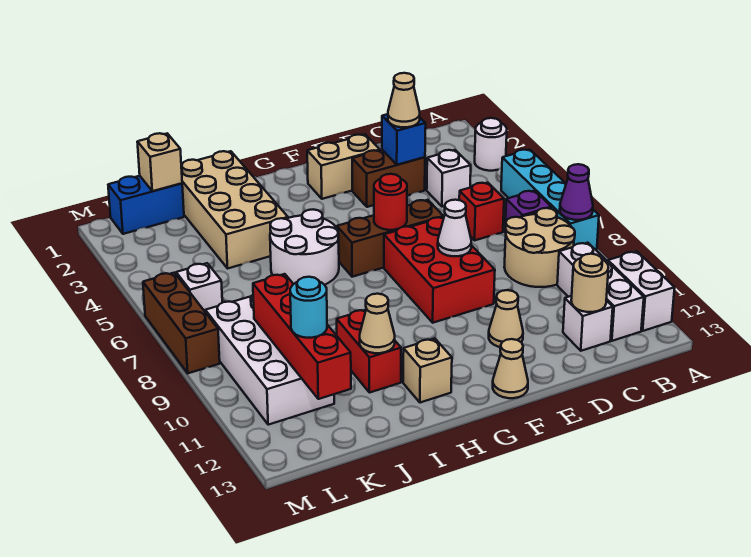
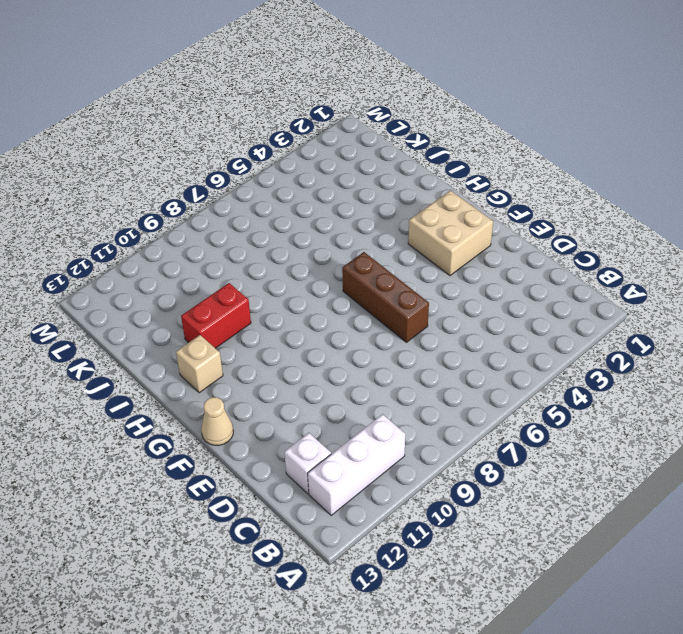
tan brick F2:G3 level 1 -> tan brick E2:F2 level 1
none -> white round brick A3 level 1
none -> cyan brick A5:A8 level 1
none -> white brick A11:A12 level 1
none -> purple brick B7 level 1

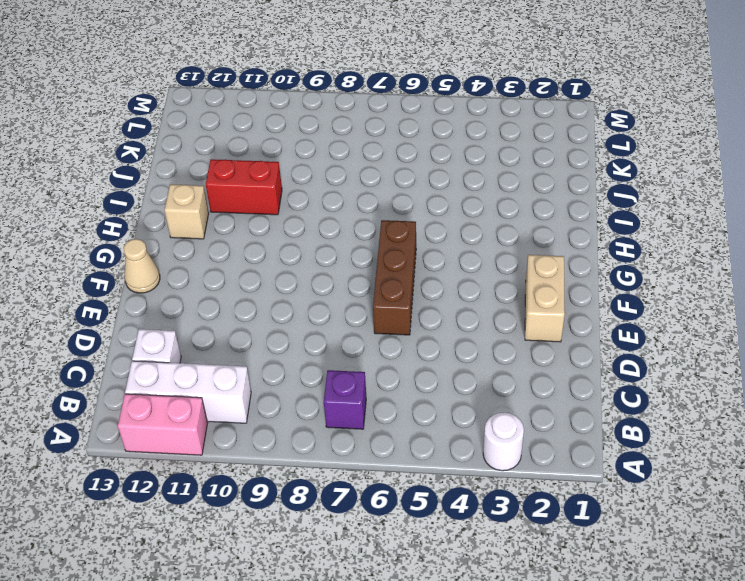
pink brick A11:A12 level 1 -> white brick A11:A12 level 1
none -> cyan brick A5:A8 level 1
none -> tan round brick B8:C9 level 1
none -> white brick C4 level 1
none -> red brick C6 level 1

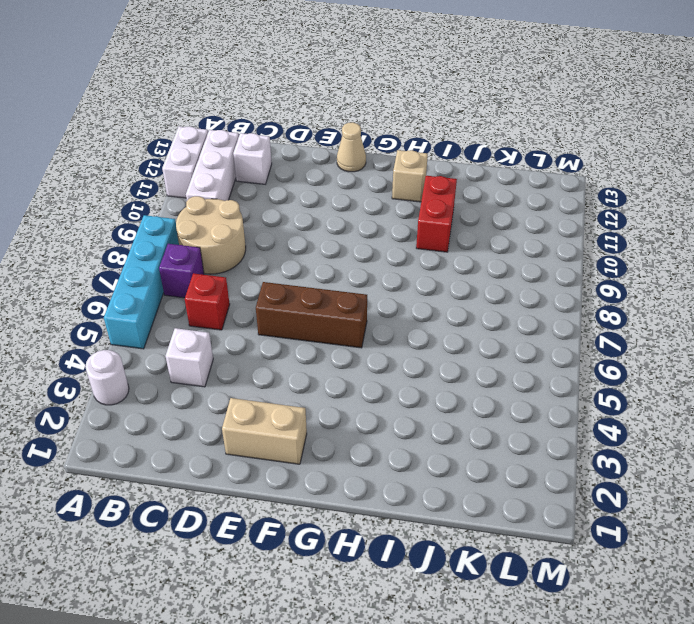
none -> brown brick D3:E3 level 1
none -> red brick E7:F9 level 1
none -> tan cone E11 level 1
none -> white round brick H5:I6 level 1

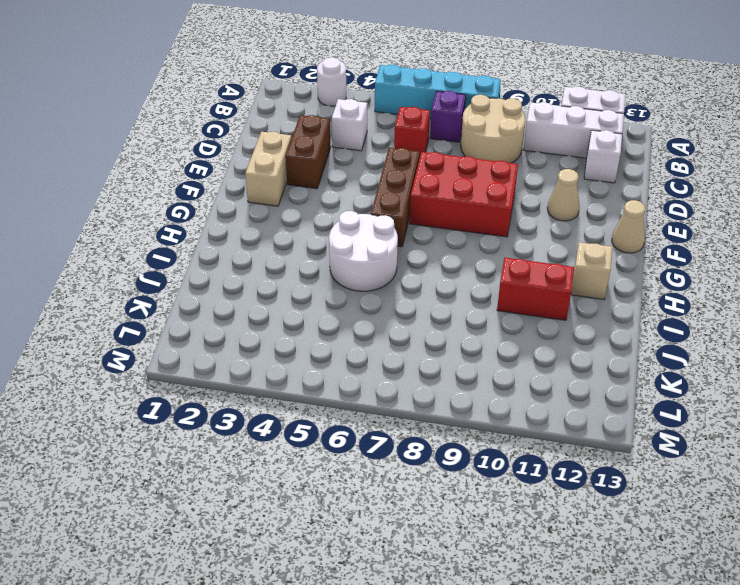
none -> tan brick I1:J4 level 1
none -> blue brick K1:L1 level 1
none -> white brick K8:L11 level 1
none -> white brick L6 level 1

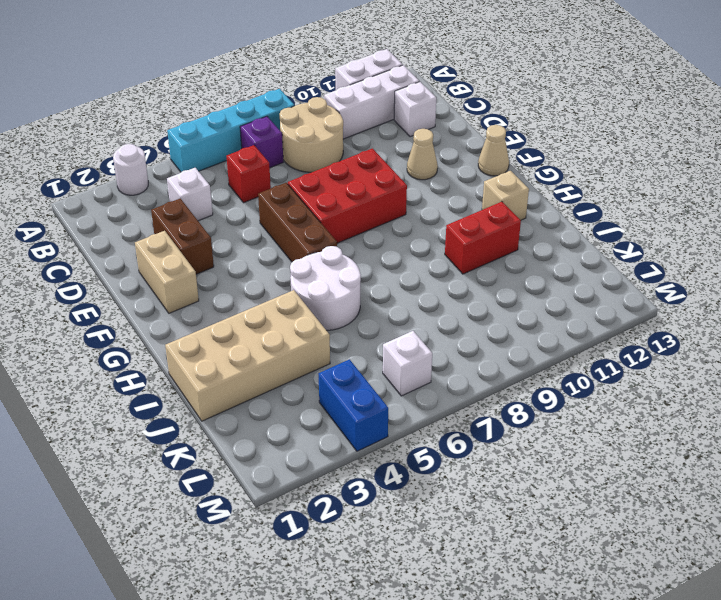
blue brick L4:M4 level 1 -> blue brick K1:L1 level 1
none -> white brick K8:L11 level 1
none -> brown brick M6:M8 level 1
none -> purple cone A8 level 2
none -> tan round brick C12 level 2

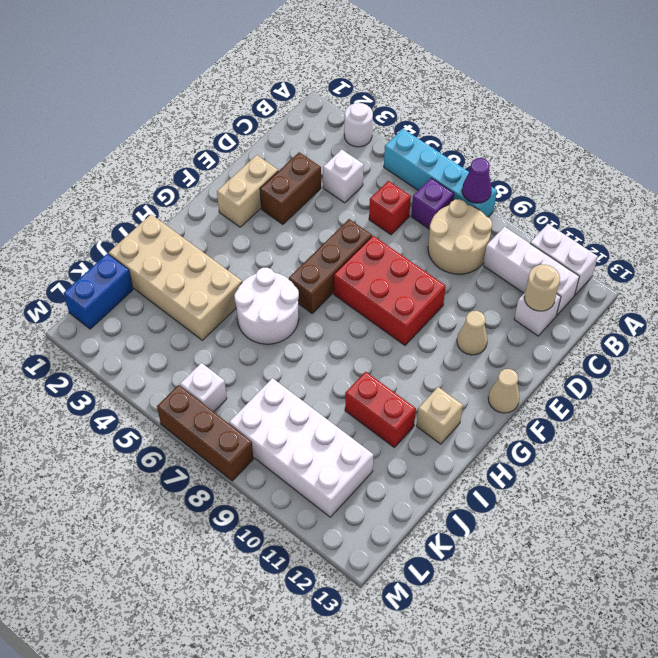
none -> blue brick D3 level 2
none -> white cone E8 level 2
none -> red round brick F6 level 2
none -> tan cone I11 level 2

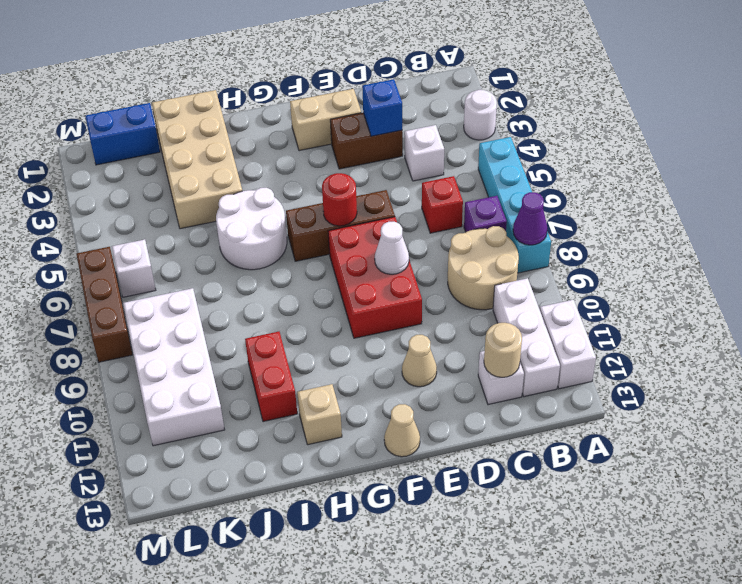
none -> tan cone I11 level 2
none -> tan brick K1 level 2
none -> red brick K9:K12 level 2
none -> tan cone D3 level 3

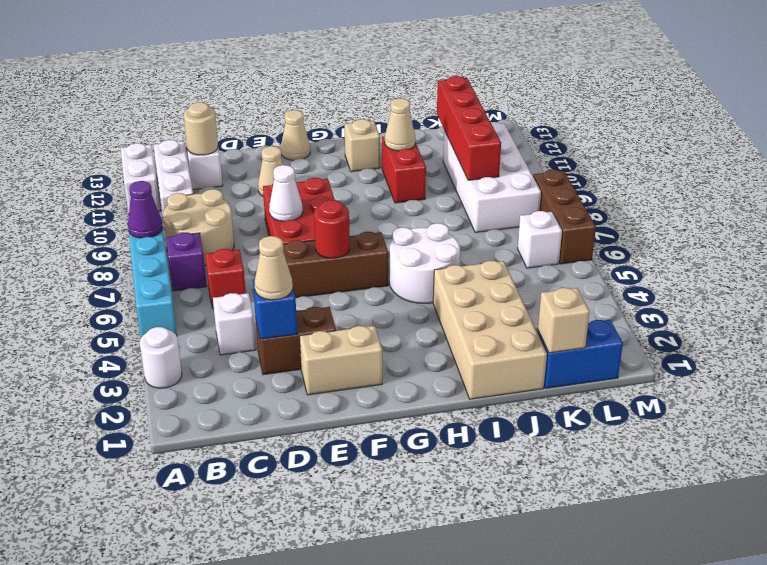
none -> cyan round brick K11 level 3

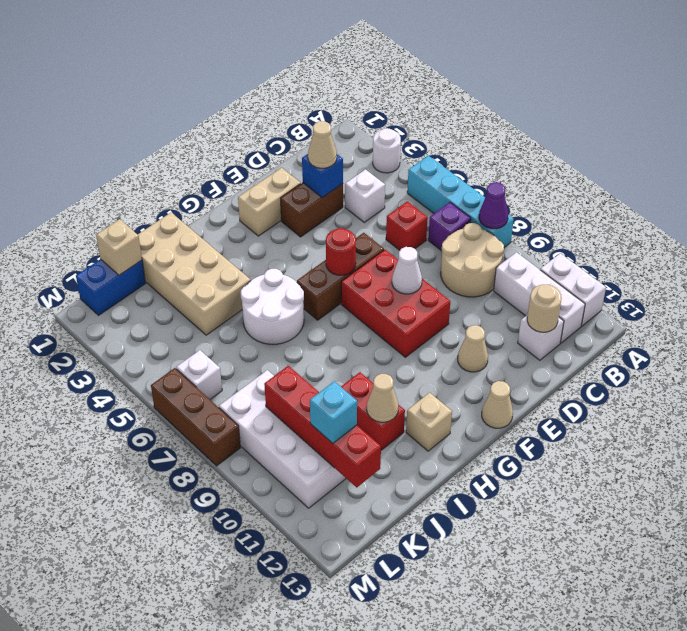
cyan brick K11 level 3 -> cyan round brick K11 level 3

